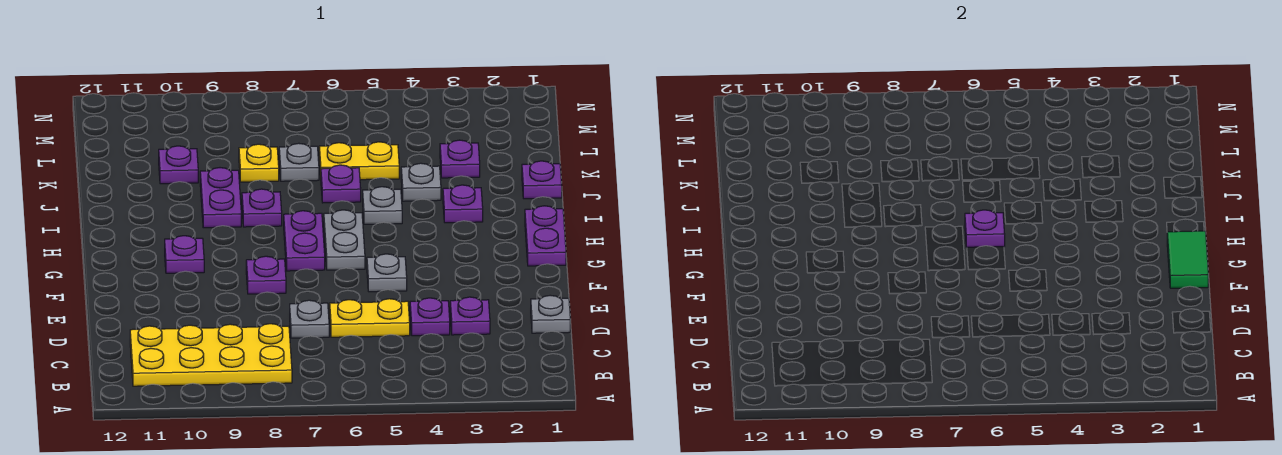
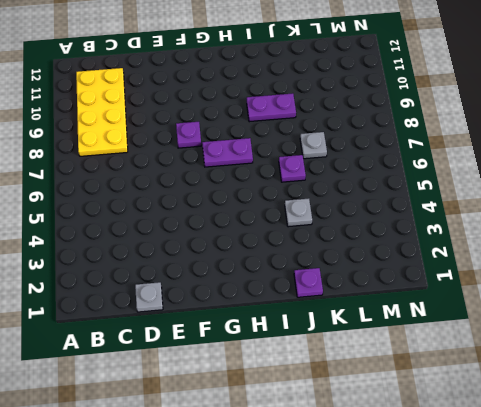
none -> purple plate D3 level 1
none -> purple plate D4 level 1
none -> yellow plate D5:D6 level 1

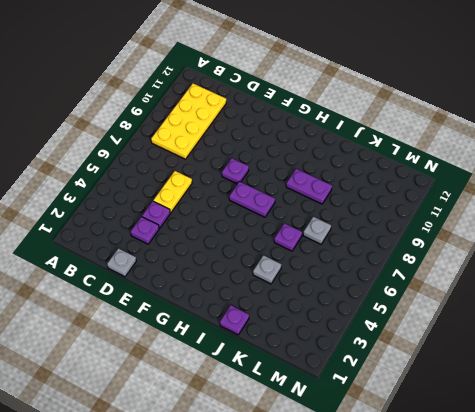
none -> grey plate D7 level 1
none -> grey plate F5 level 1
none -> purple plate G1:H1 level 1

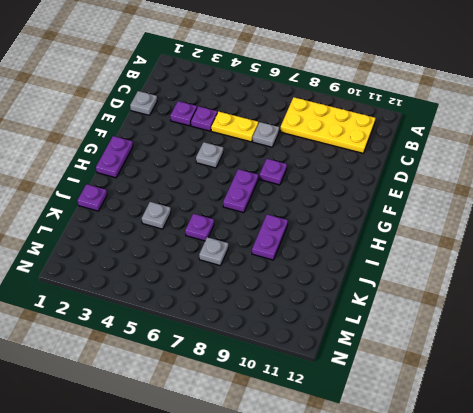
none -> grey plate G6:H6 level 1
none -> purple plate G10 level 1
none -> purple plate I3 level 1

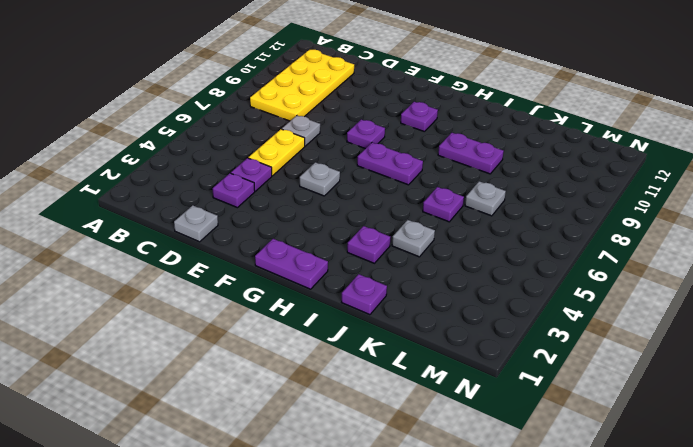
none -> grey plate G6:H6 level 1
none -> grey plate I5 level 1
none -> purple plate I8 level 1

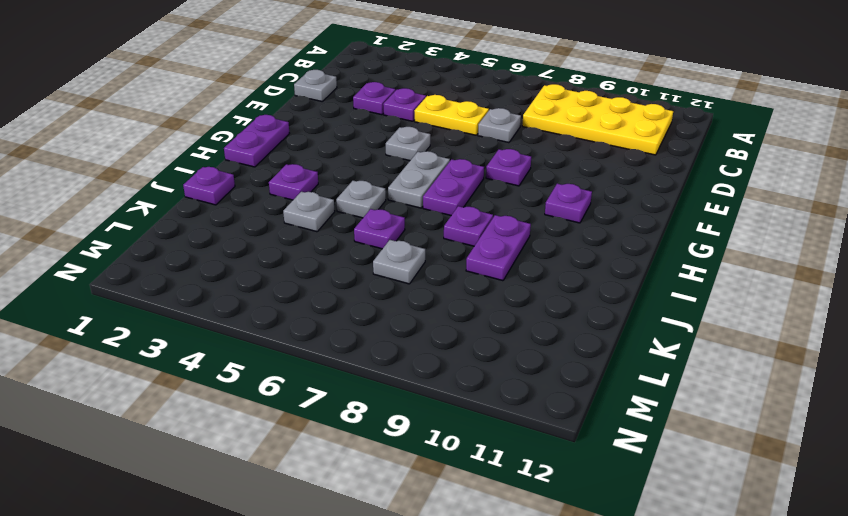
none -> purple plate K3 level 1
none -> yellow plate K5:K6 level 1
none -> yellow plate K8 level 1

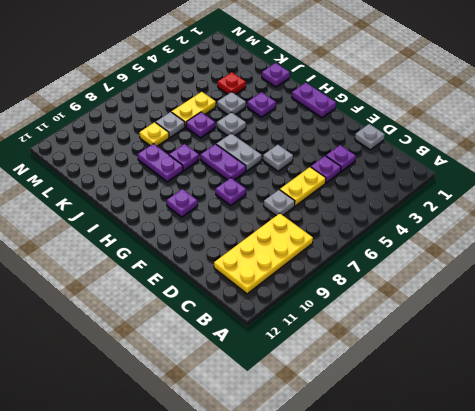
red plate K3 level 1 -> purple plate K3 level 1
none -> purple plate K10 level 1
none -> green tile F1:G1 level 2
none -> purple plate H6 level 2

